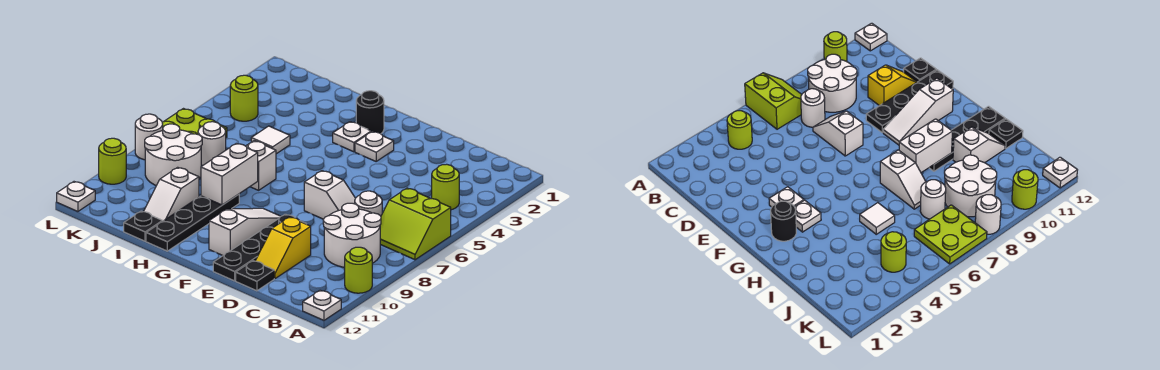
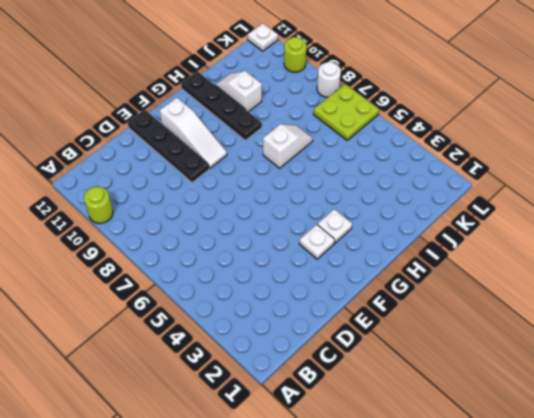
none -> lime slope A6:B7 level 1 top 6
none -> white plate A12 level 1
none -> lime round brick B4 level 1

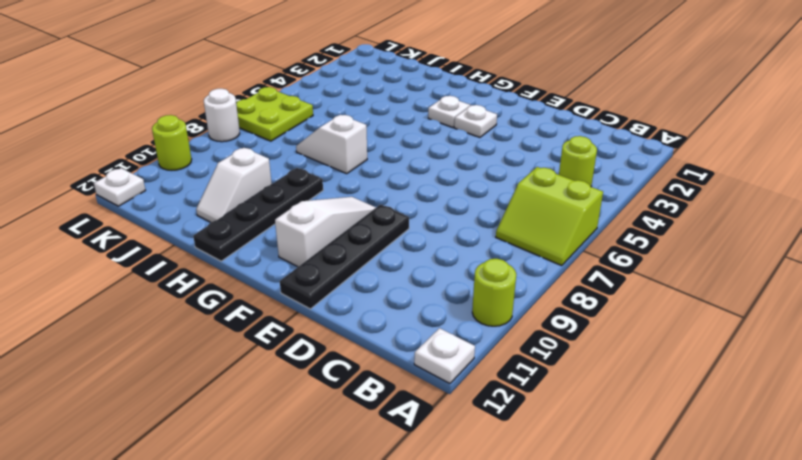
none -> white round brick B8:C9 level 1
none -> white round brick C7 level 1
none -> white slope D7:E7 level 1 top E

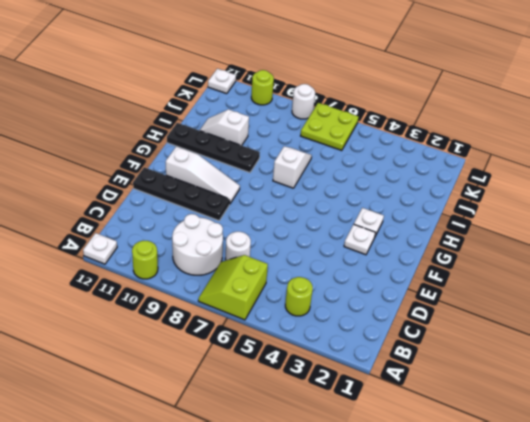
none -> white slope D7:E7 level 1 top E
none -> yellow slope D10:D11 level 1 top 10
none -> black plate D12 level 1

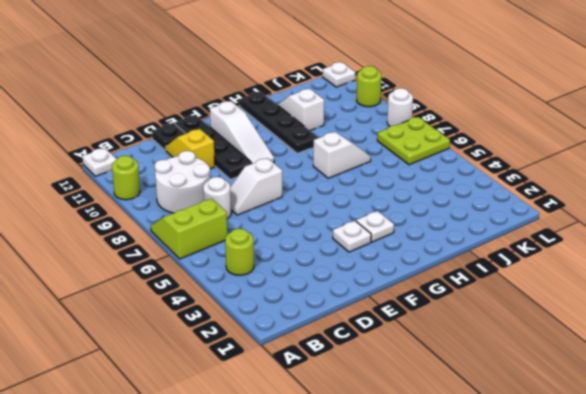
none -> black round brick G2 level 1
none -> white tile I5 level 1
none -> black plate I12 level 1

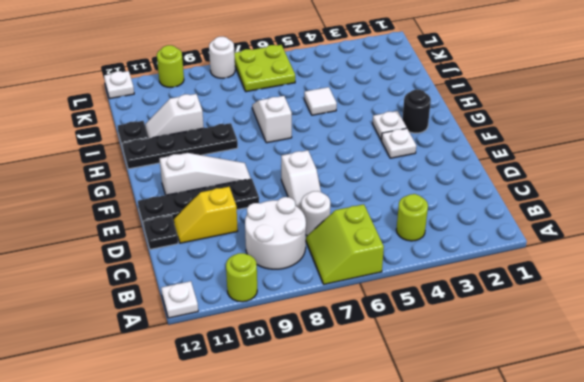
none -> white round brick J7 level 1
none -> white round brick J8:K9 level 1
none -> lime round brick K4 level 1

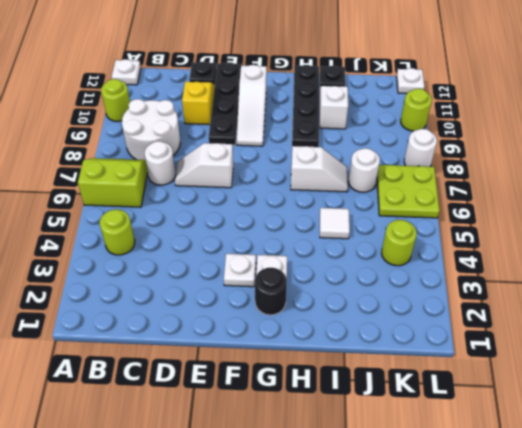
none -> white round brick J8:K9 level 1
none -> white brick H8:H9 level 2

